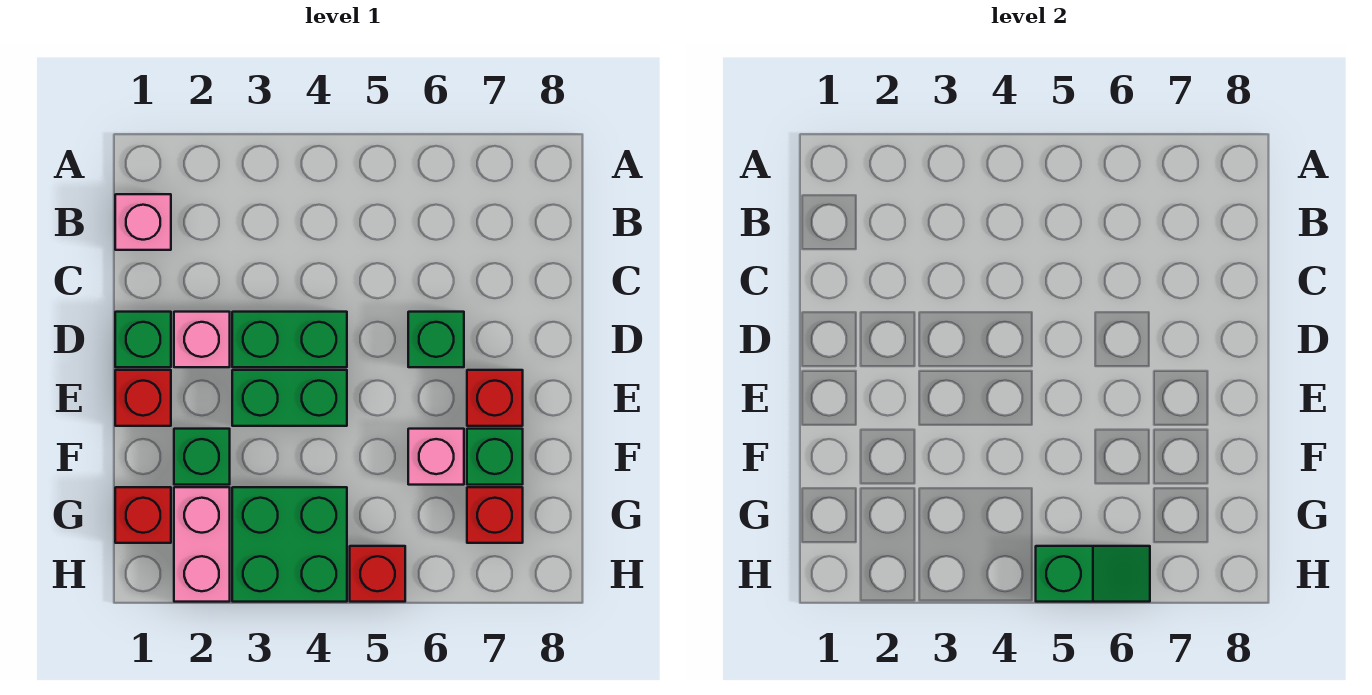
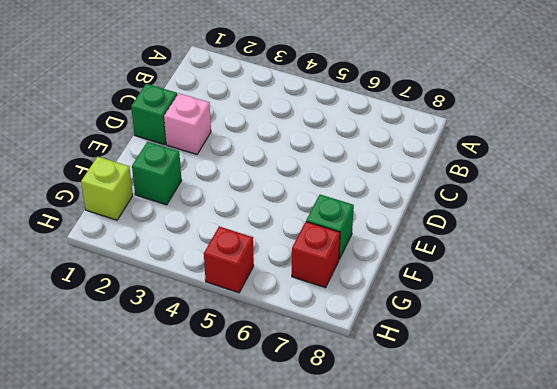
lime brick G1 level 1 -> red brick G1 level 1
none -> pink brick B1 level 1
none -> green brick D3:D4 level 1
none -> green brick D6 level 1

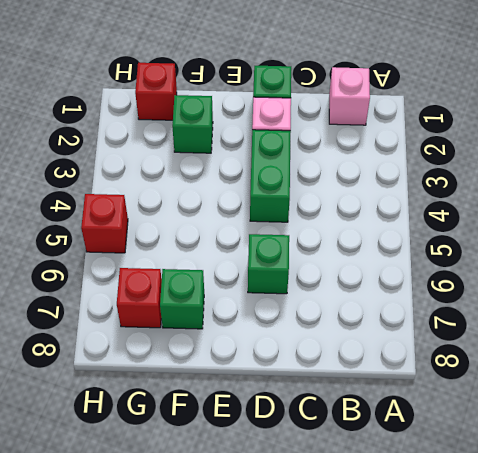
none -> red brick E1 level 1
none -> green brick E3:E4 level 1
none -> red brick E7 level 1

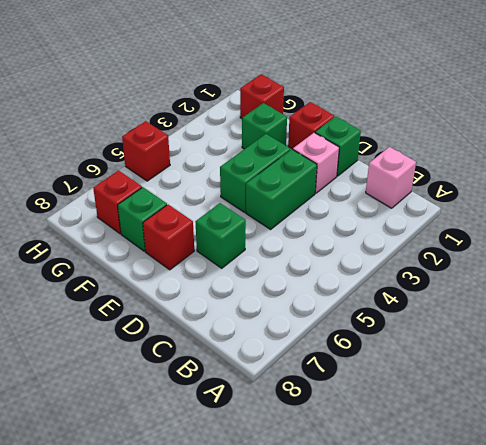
none -> pink brick F6 level 1
none -> pink brick G2:H2 level 1
none -> green brick G3:H4 level 1

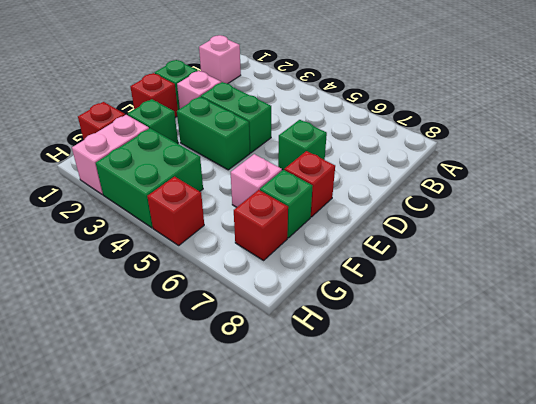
none -> green slope H5:H6 level 2 top 5

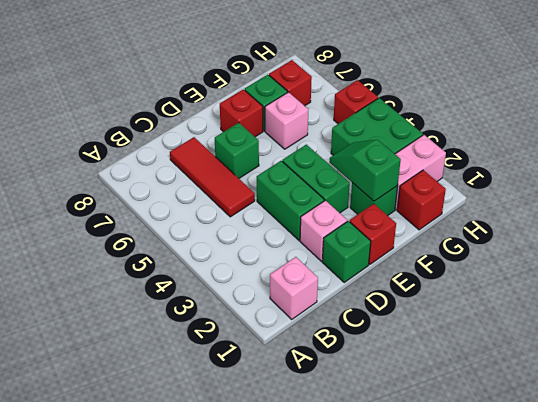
red tile C5:C7 level 1 -> none
green slope F2:F3 level 2 top 2 -> green slope H5:H6 level 2 top 5

